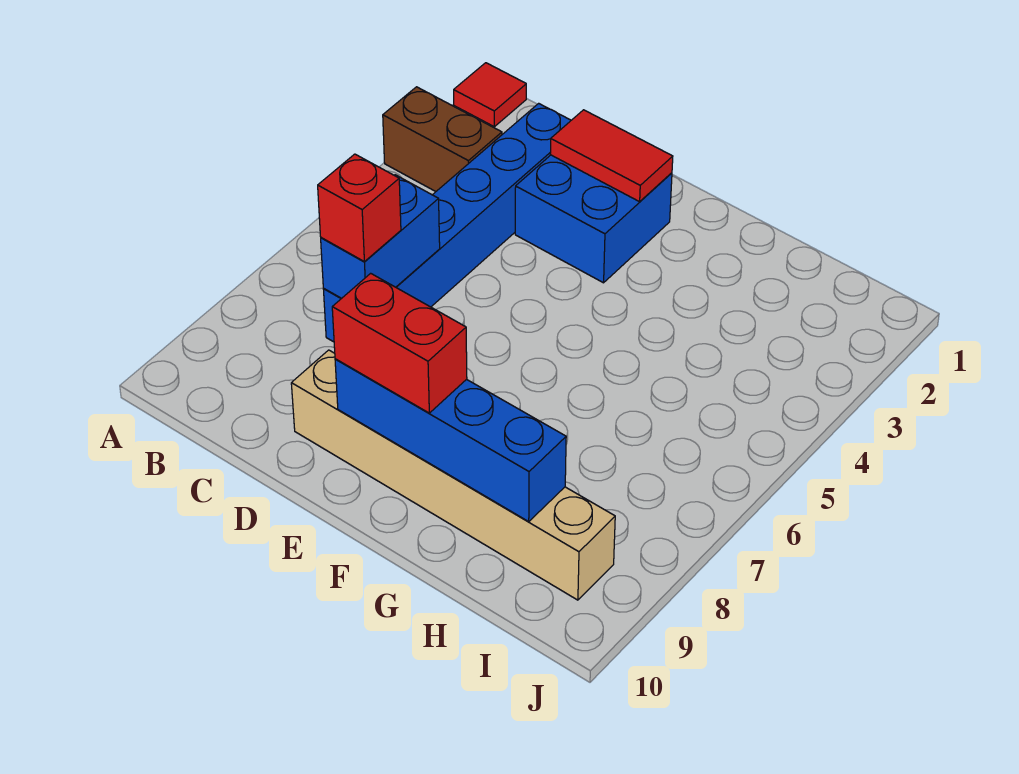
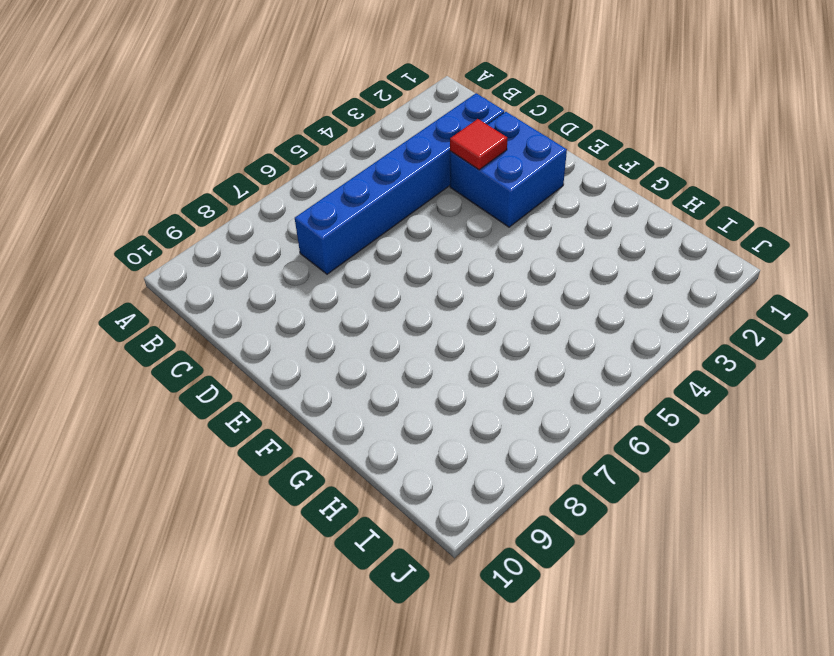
red tile D3 level 2 -> red tile A1 level 1
none -> brown brick A3:B3 level 1
none -> tan brick D9:I9 level 1

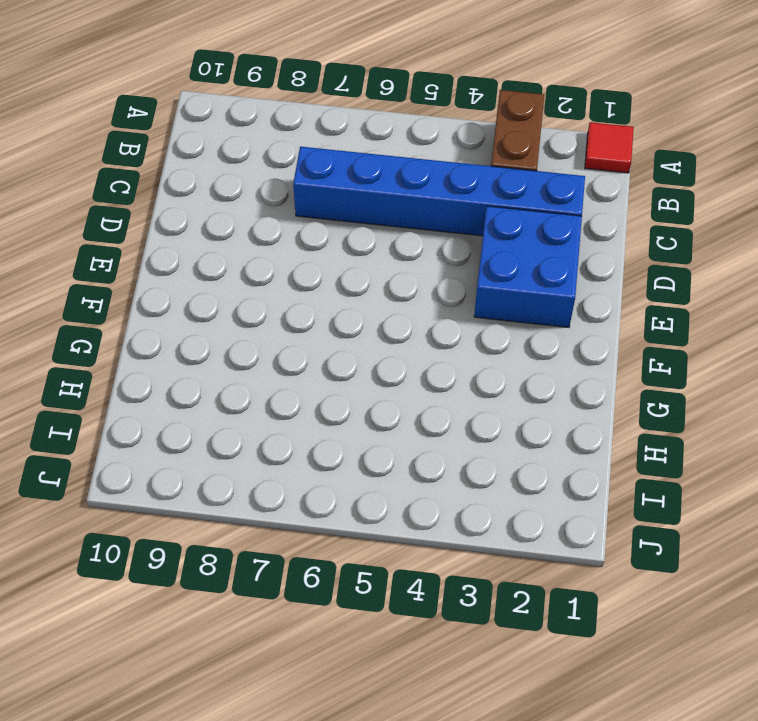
none -> tan brick D9:I9 level 1
none -> blue brick C6:C7 level 2

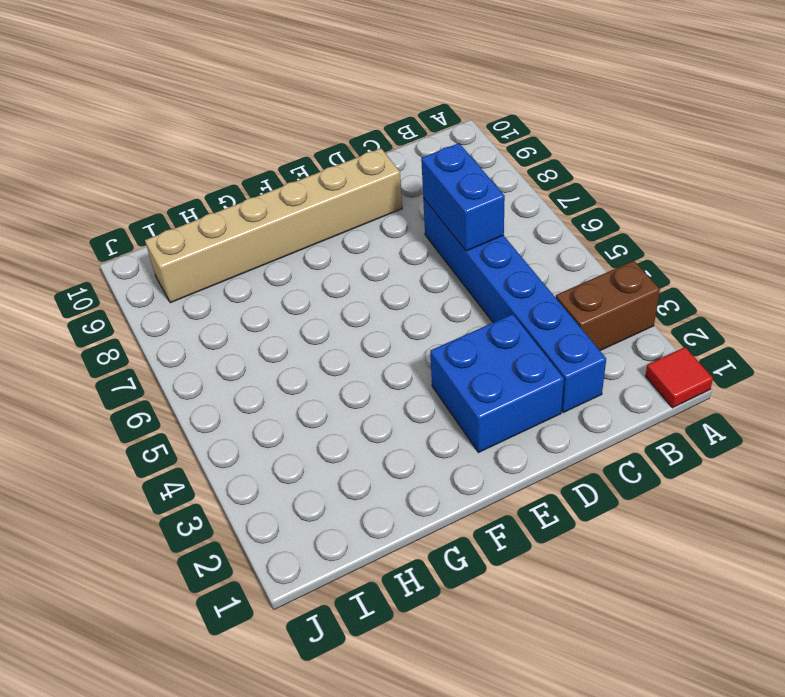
none -> red tile D2:E2 level 2
none -> blue brick E9:H9 level 2

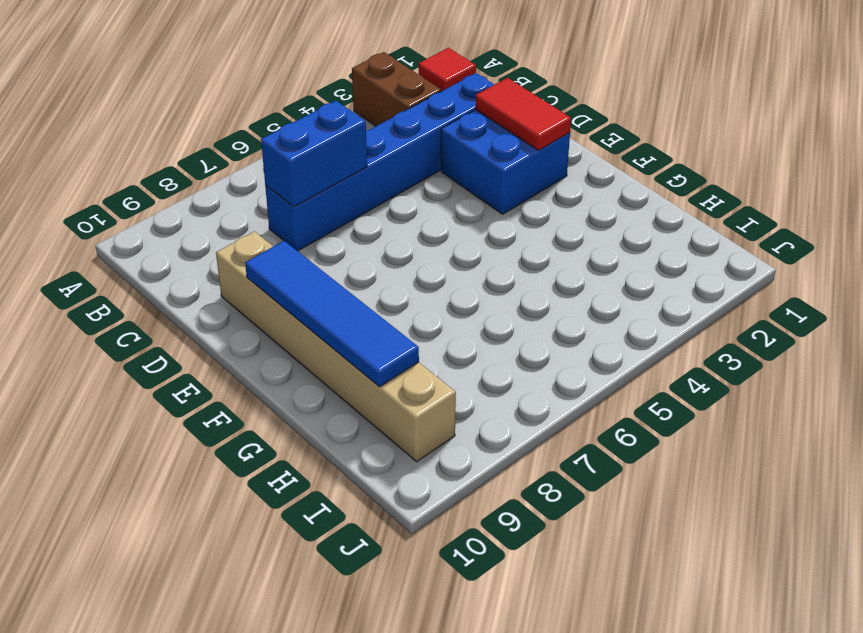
blue tile E9:H9 level 2 -> blue brick E9:H9 level 2
none -> red brick C7 level 3
none -> red brick E9:F9 level 3

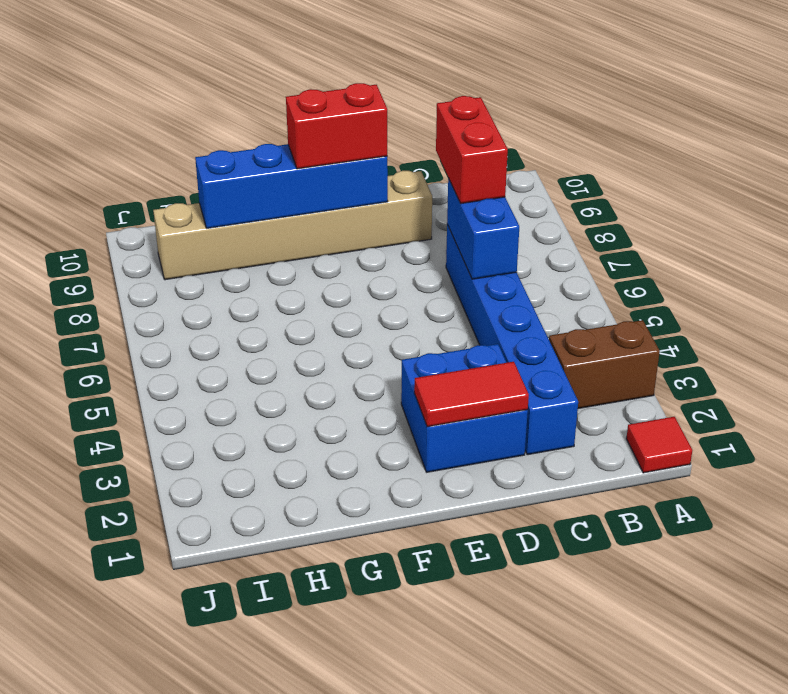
red brick C7:C8 level 3 -> red brick C7 level 3

